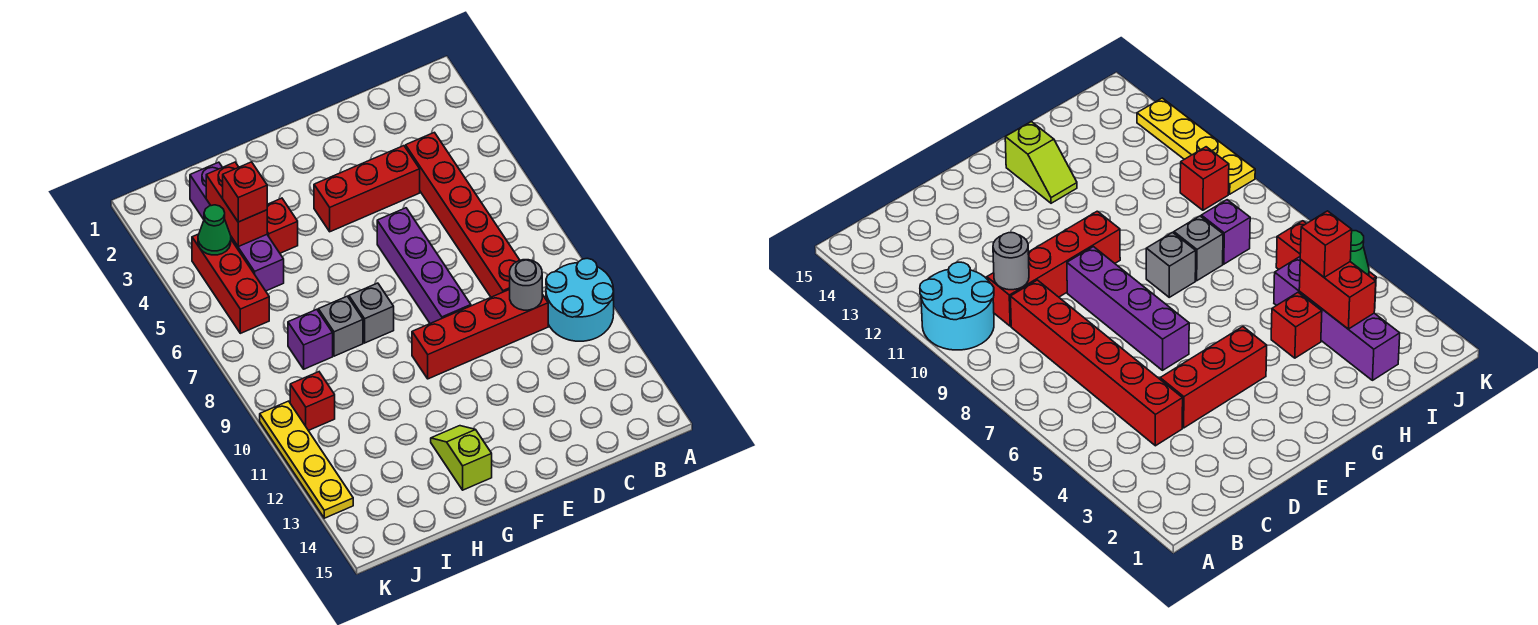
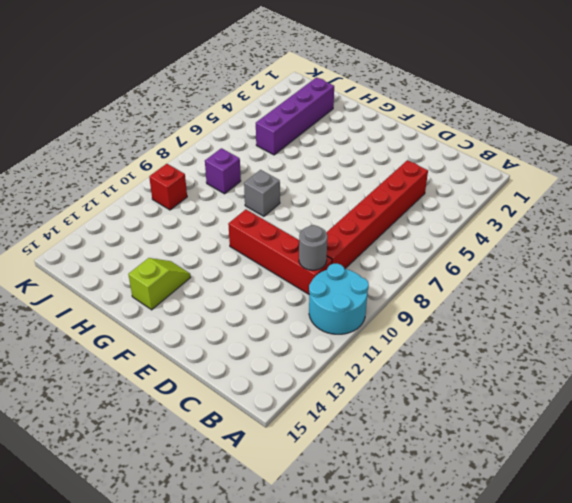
none -> red brick D4:F4 level 1
none -> purple brick E6:E9 level 1
none -> red brick H4 level 1

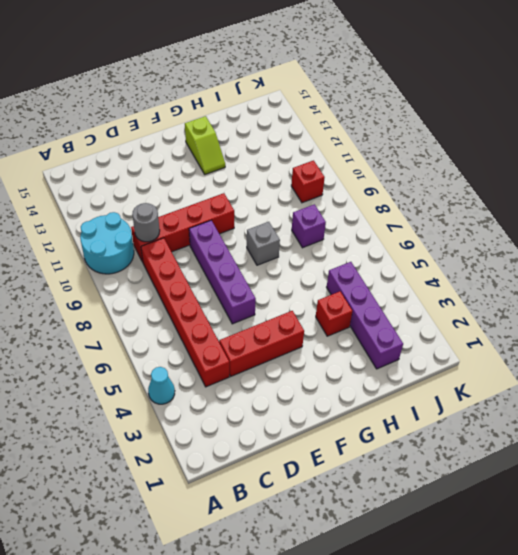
cyan cone A4 level 1 -> none
none -> grey brick H8 level 1
none -> red brick J4:J6 level 1
none -> yellow plate K10:K13 level 1

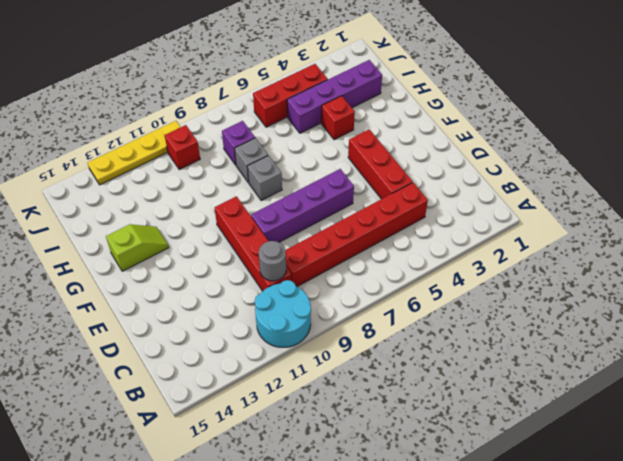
none -> red brick I3:I4 level 2
none -> green cone J4 level 2
none -> red brick I4 level 3

